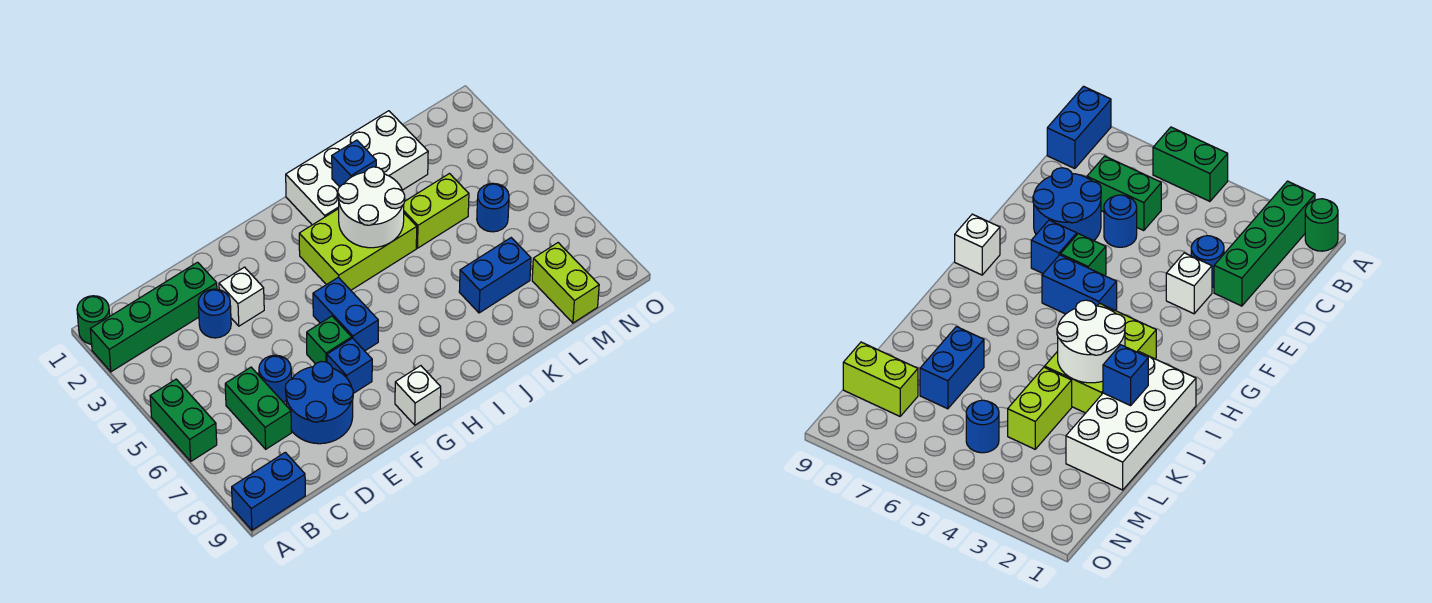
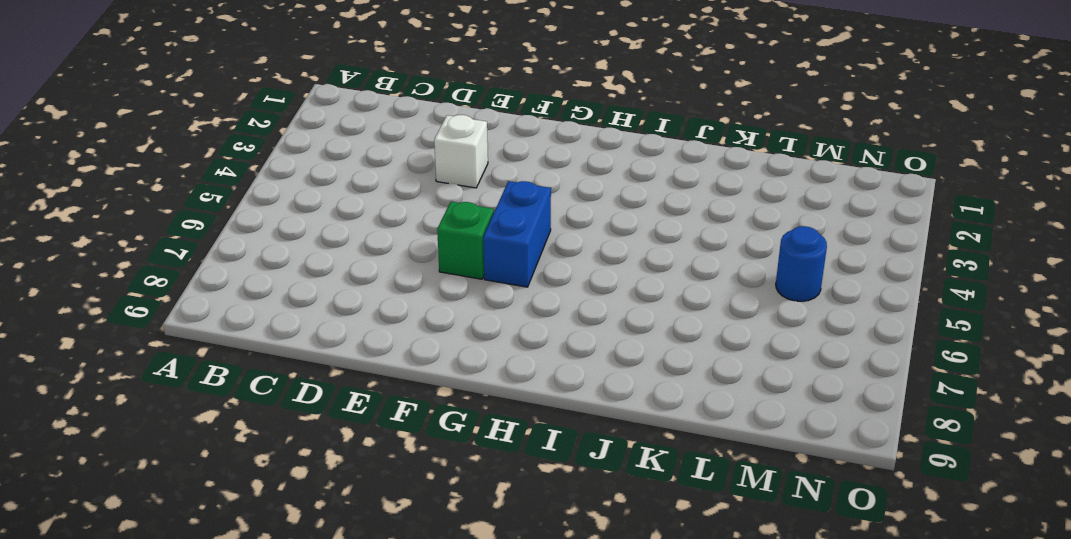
none -> green round brick A1 level 1
none -> green brick A2:D2 level 1
none -> green brick A5:A6 level 1

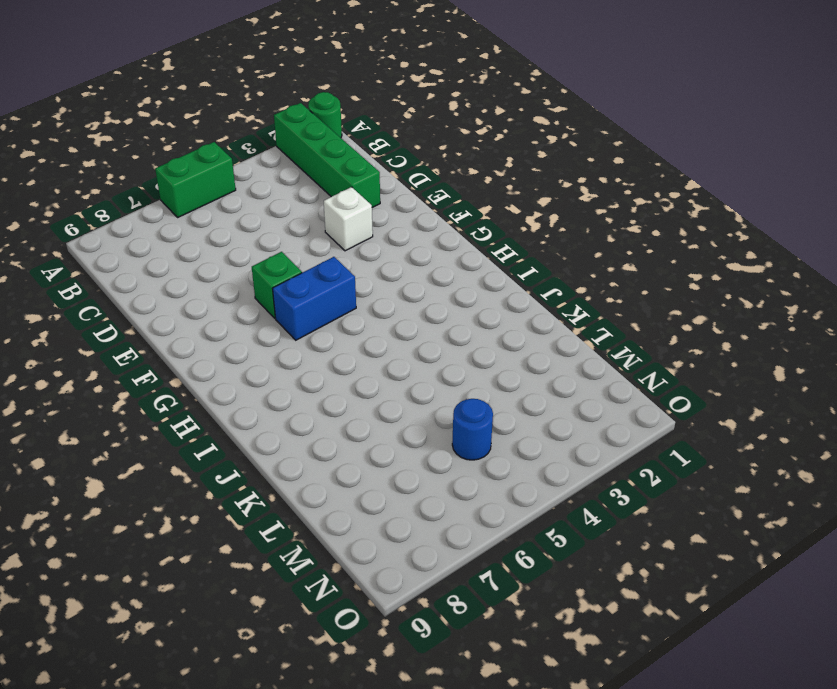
none -> blue brick A9:B9 level 1
none -> green brick C6:C7 level 1
none -> blue round brick D3 level 1

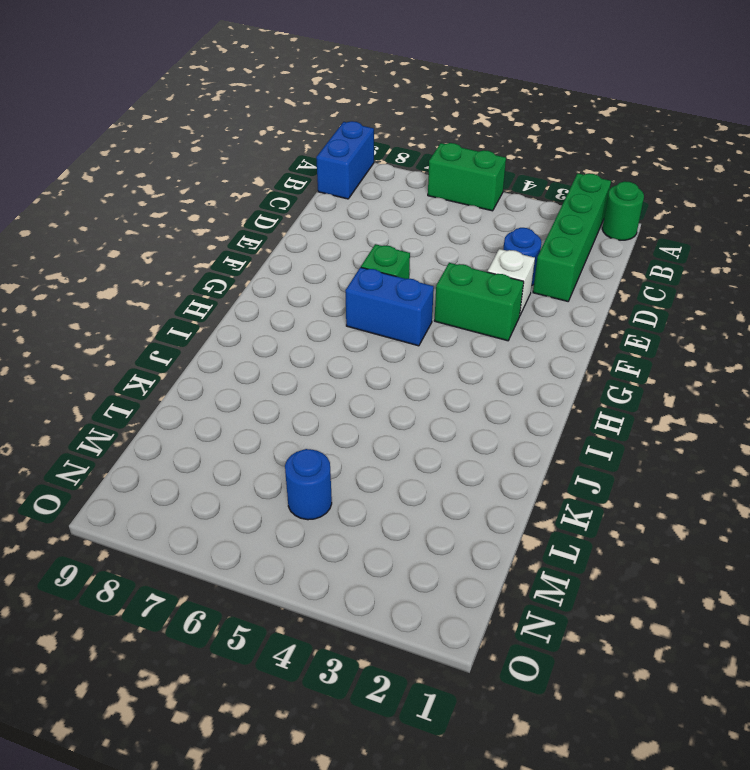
green brick F3:F4 level 1 -> green brick C6:C7 level 1
none -> blue round brick D6 level 1
none -> blue round brick D7:E8 level 1
none -> blue brick F7 level 1

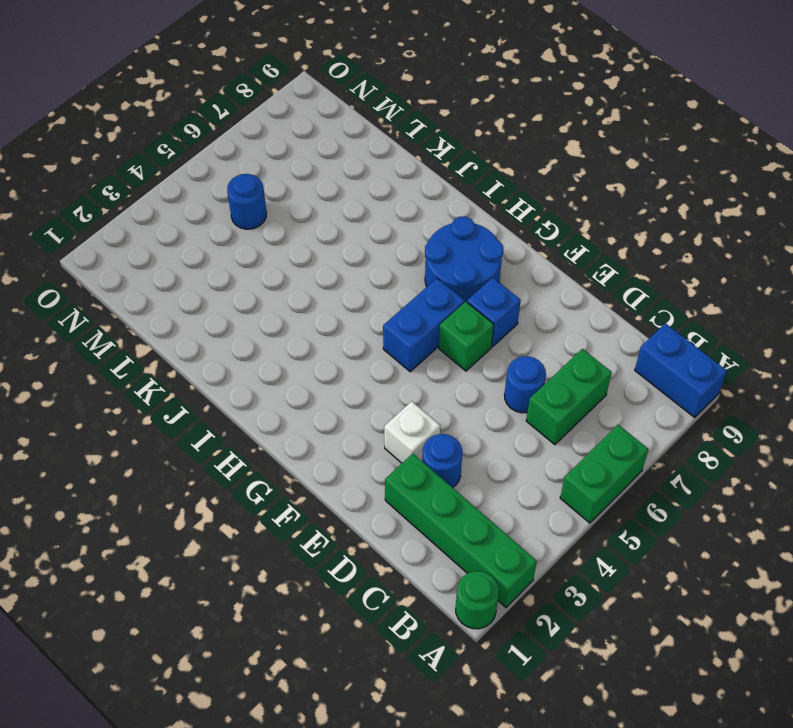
blue round brick G7:H8 level 1 -> blue round brick D7:E8 level 1
none -> white brick G9 level 1
none -> lime brick H3:J4 level 1
none -> white brick I1:L2 level 1

